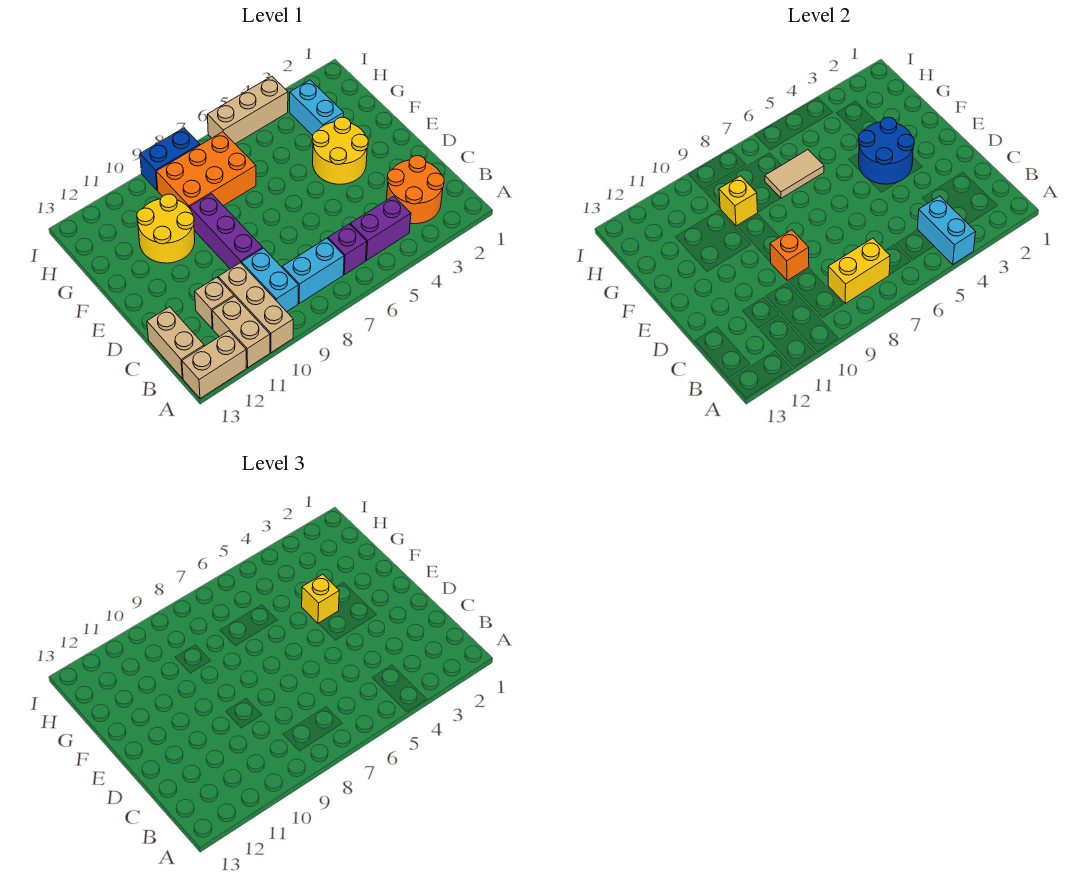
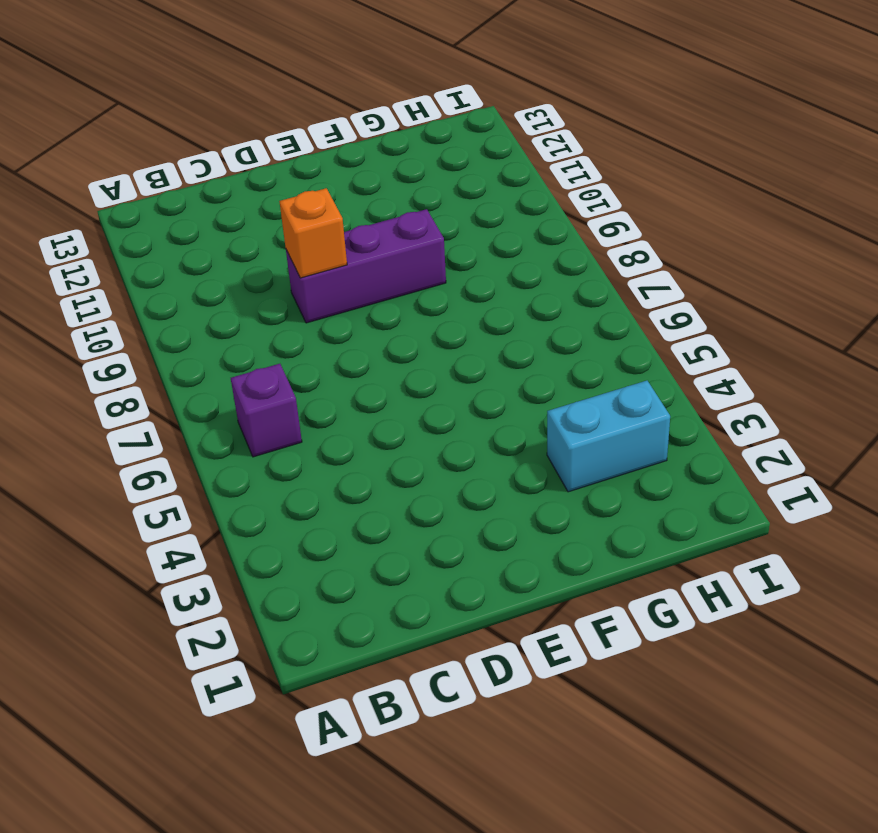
none -> tan brick A10:C10 level 1
none -> tan brick A11:B11 level 1
none -> tan brick A12:A13 level 1

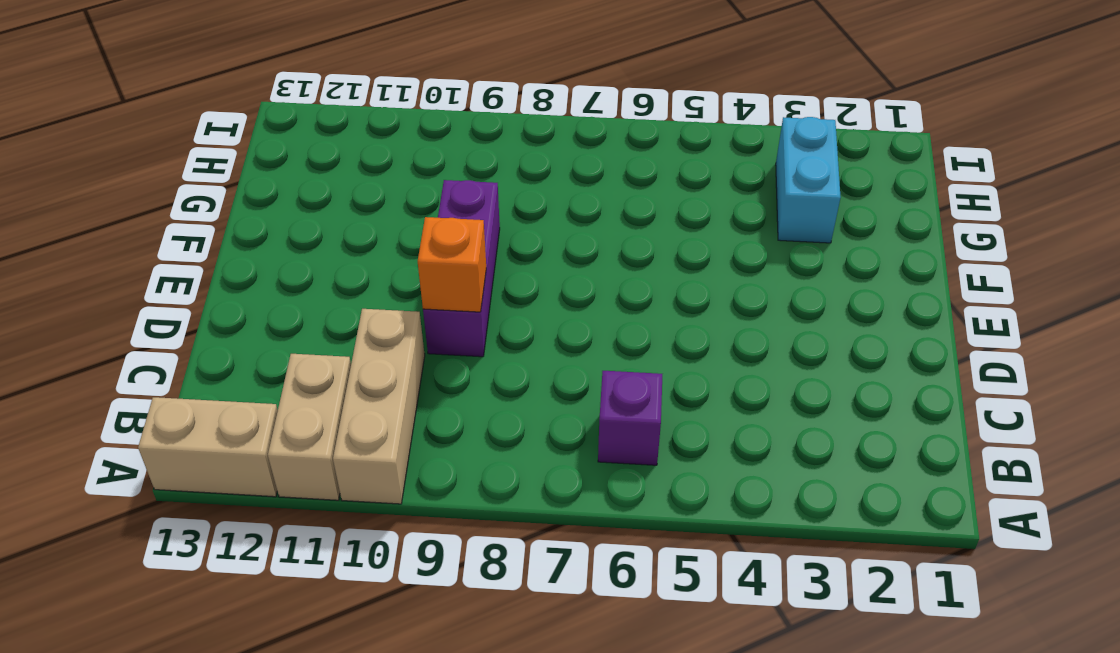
none -> orange round brick B2:C3 level 1
none -> purple brick B4:B5 level 1
none -> cyan brick B7:B8 level 1

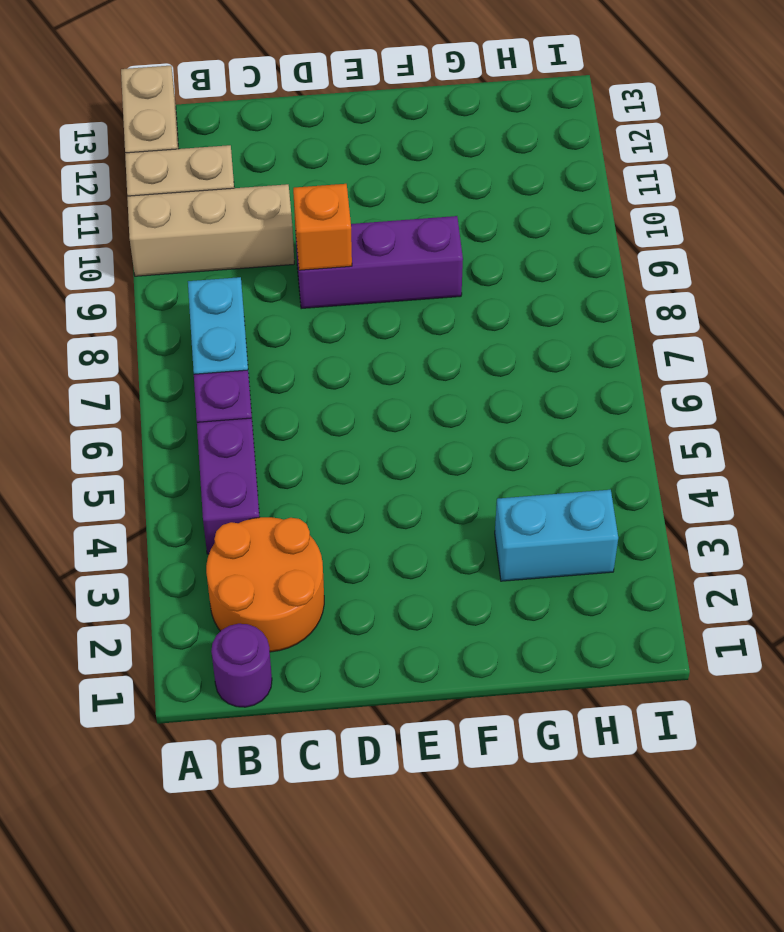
purple round brick B1 level 1 -> none
none -> cyan brick B9:C9 level 1
none -> tan brick B13:C13 level 1
none -> tan brick C11 level 1

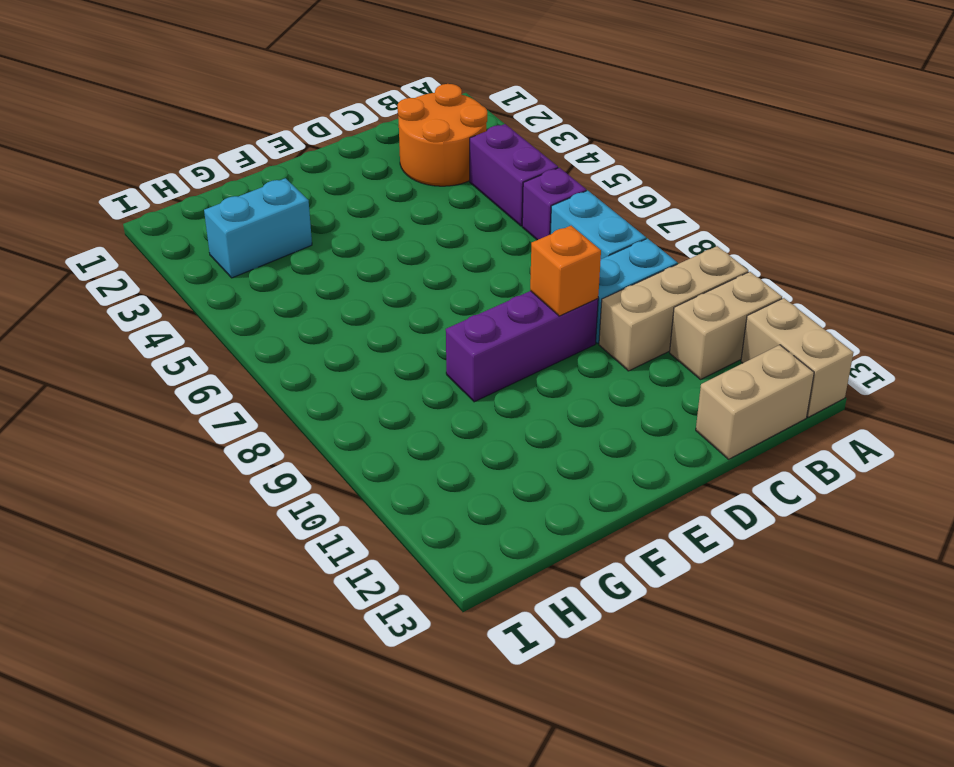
none -> tan brick C11 level 1
none -> yellow round brick E3:F4 level 1
none -> yellow round brick F10:G11 level 1

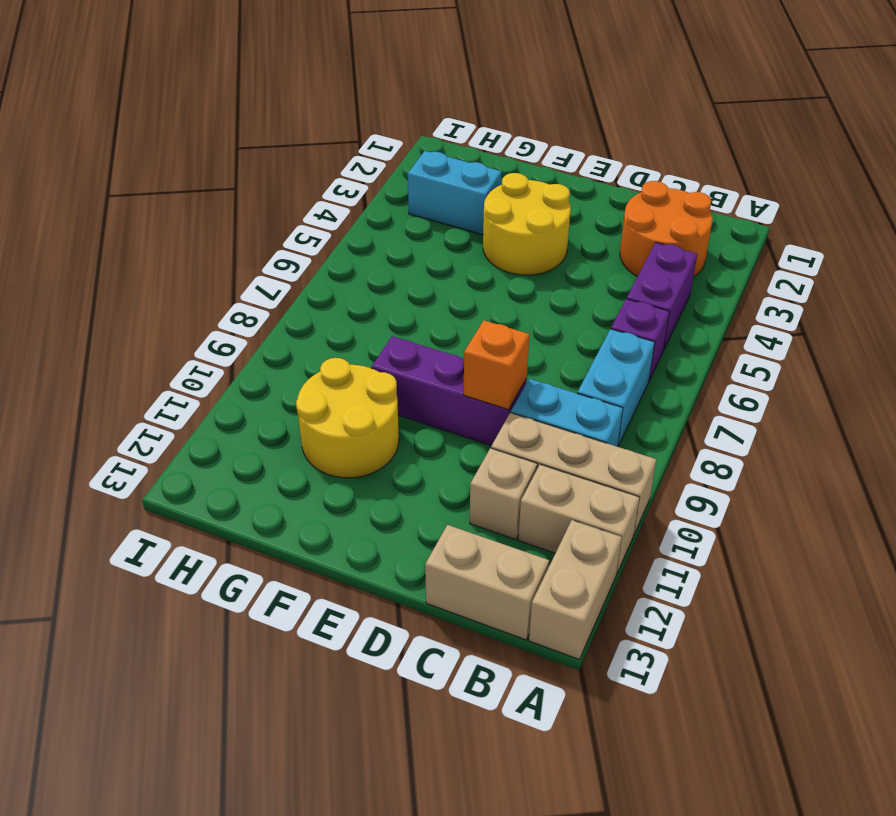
none -> orange brick G7:H9 level 1
none -> tan brick I4:I6 level 1
none -> blue brick I8:I9 level 1

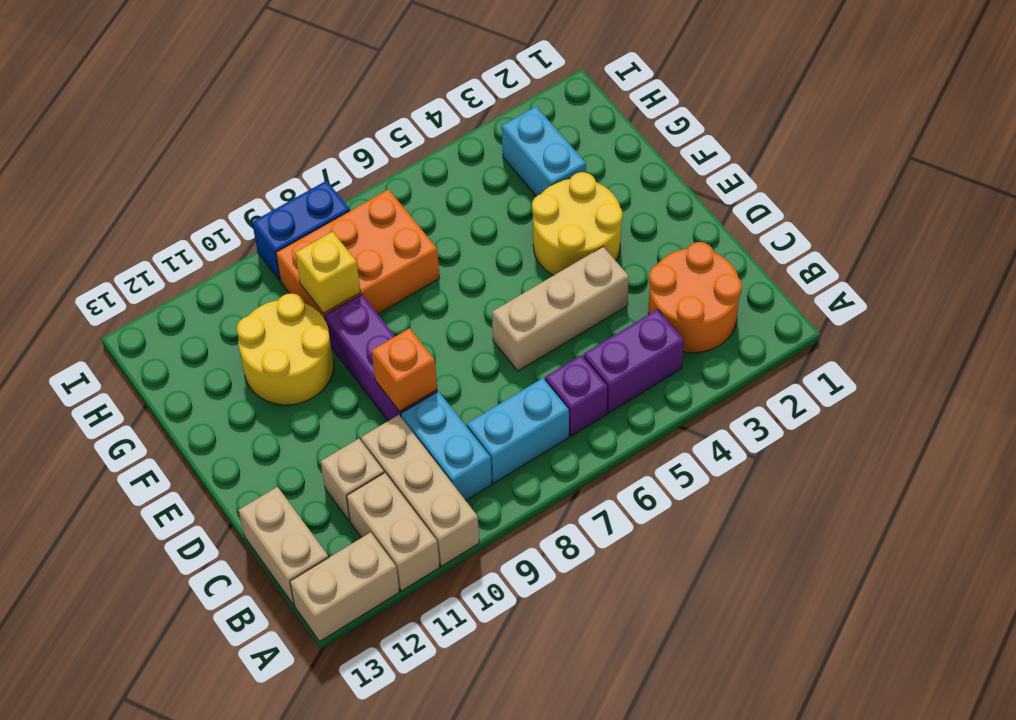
tan brick D4:D6 level 1 -> tan brick I4:I6 level 1
none -> cyan brick A4:B4 level 2
none -> yellow brick B7:B8 level 2
none -> blue round brick E3:F4 level 2

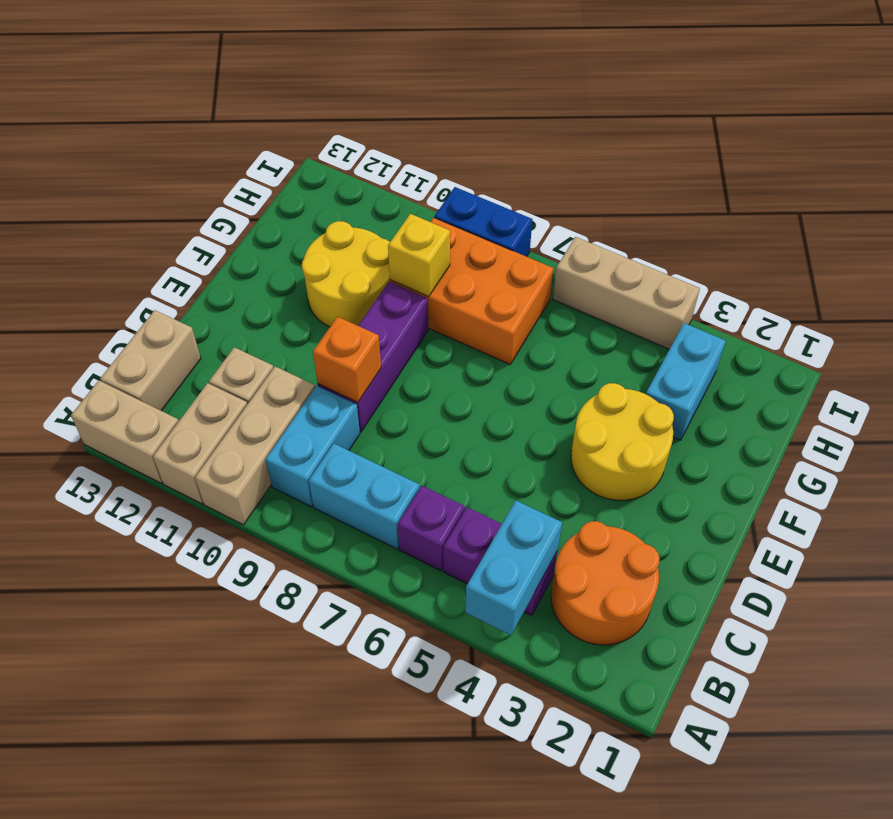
none -> yellow brick B7:B8 level 2
none -> blue round brick E3:F4 level 2
none -> tan tile G6:G7 level 2

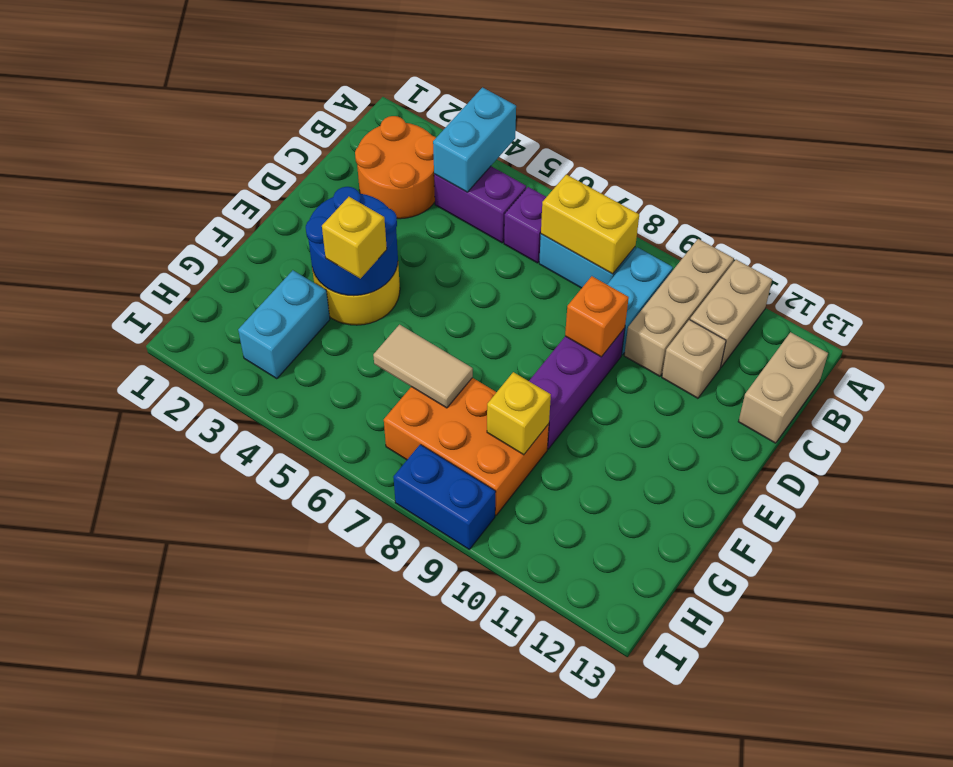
none -> tan brick A12:A13 level 1
none -> yellow round brick F10:G11 level 1
none -> tan brick I4:I6 level 1

